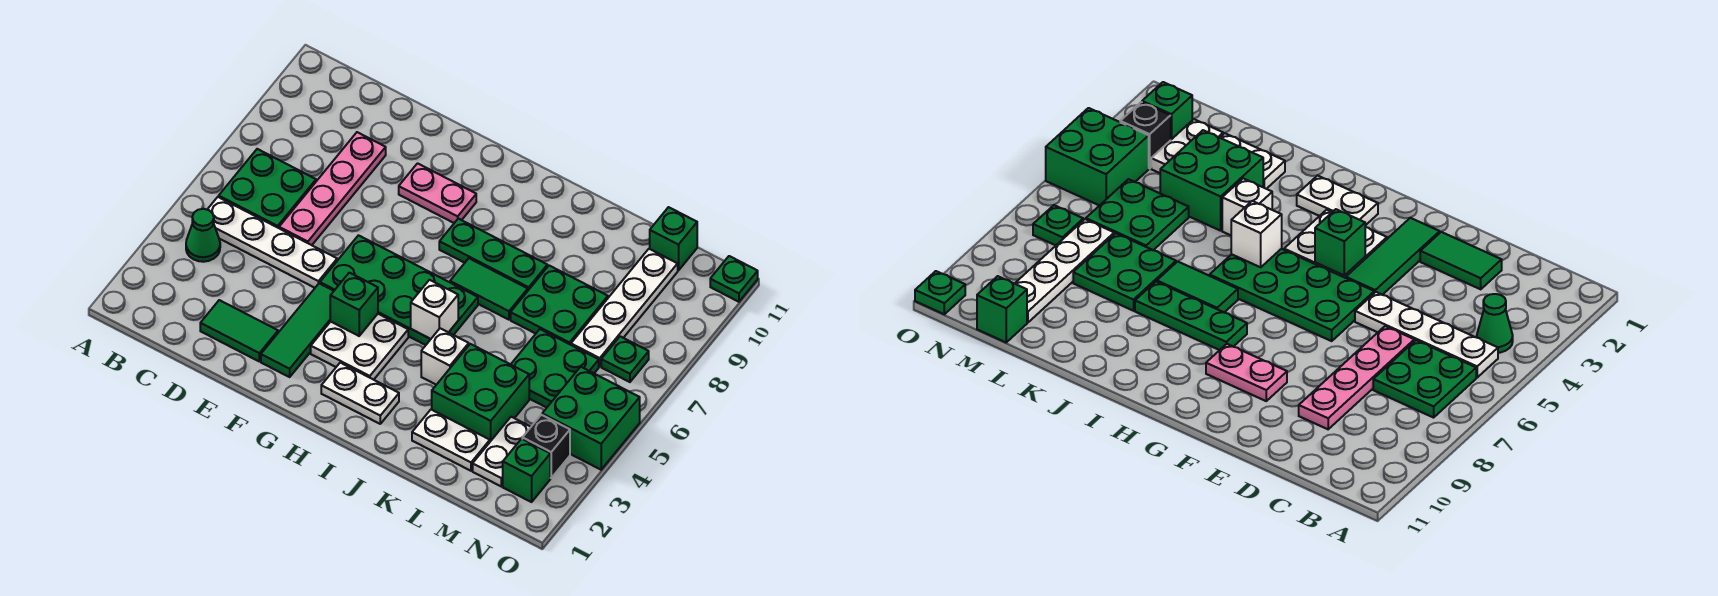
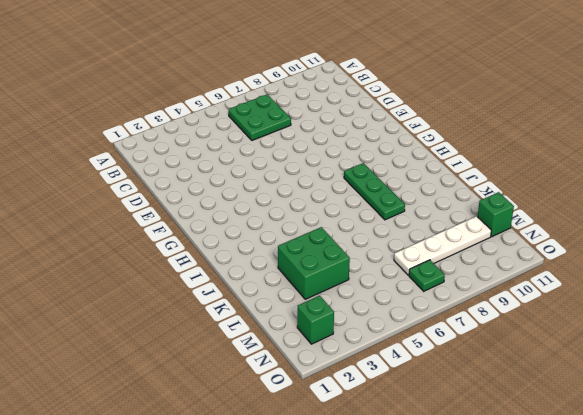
none -> green cone B4 level 1
none -> white plate B5:E5 level 1
none -> green tile D2:E2 level 1

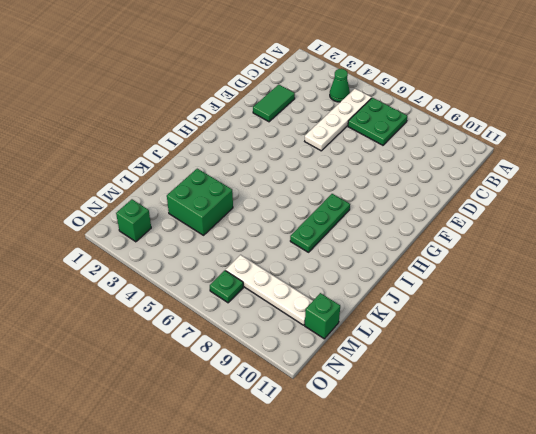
none -> pink plate D6:D9 level 1
none -> green tile F2:F4 level 1
none -> green plate F5:I6 level 1

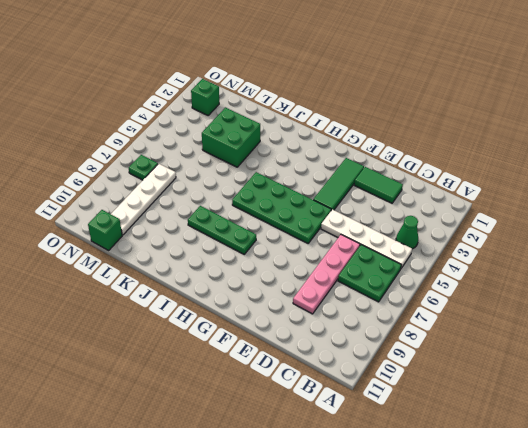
none -> pink plate F9:G9 level 1
none -> white plate G3:H4 level 1
none -> white plate H2:I2 level 1

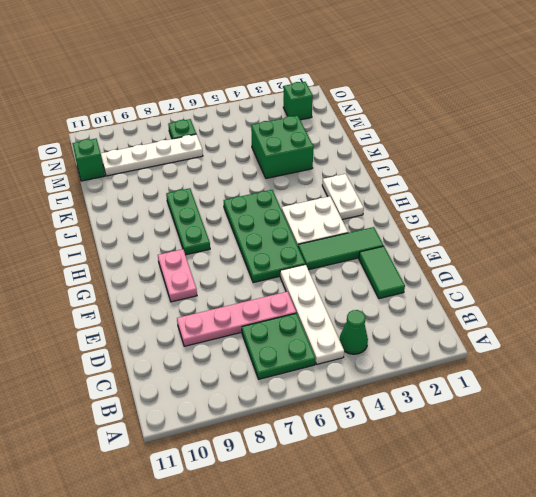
none -> green tile I7:J7 level 1
none -> white brick J4 level 1
none -> white plate K2:L2 level 1

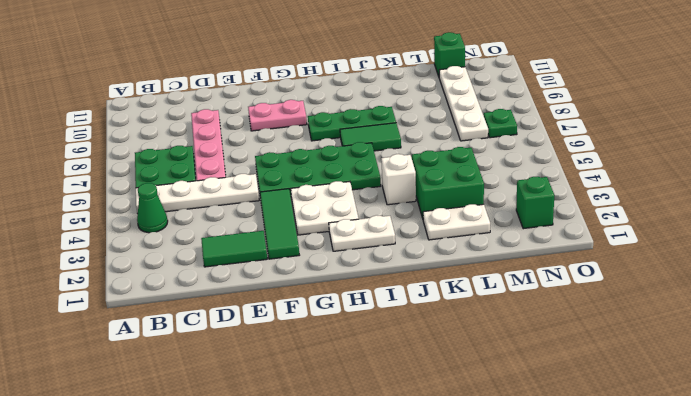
none -> green plate K7:L8 level 1
none -> green plate L5:M6 level 1
none -> white plate M2:M3 level 1

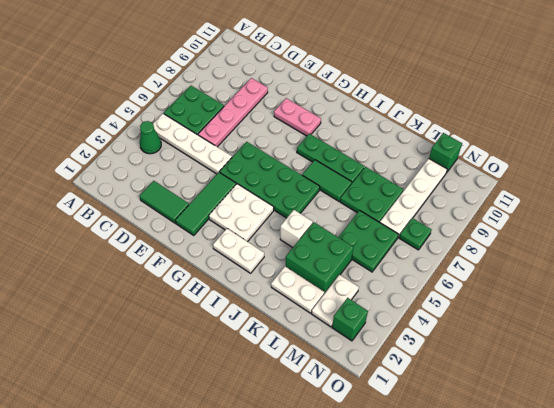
none -> black brick N3 level 1
none -> green brick N4:O5 level 1
none -> green plate O11 level 1

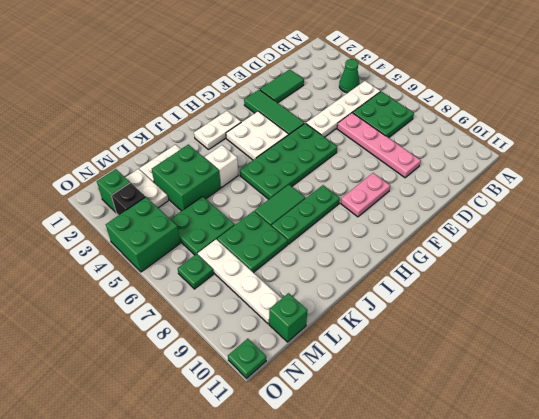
none -> green brick G4 level 2
none -> white brick I5 level 2

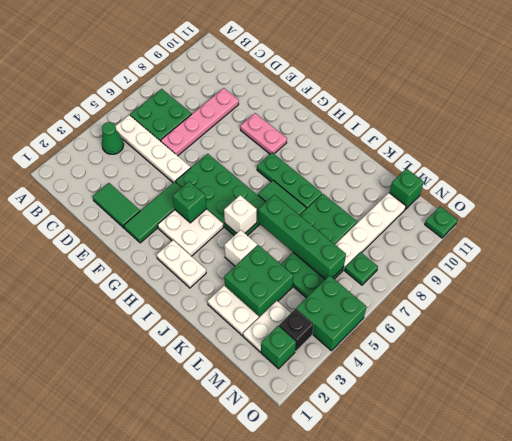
green brick J6:M6 level 2 -> none

